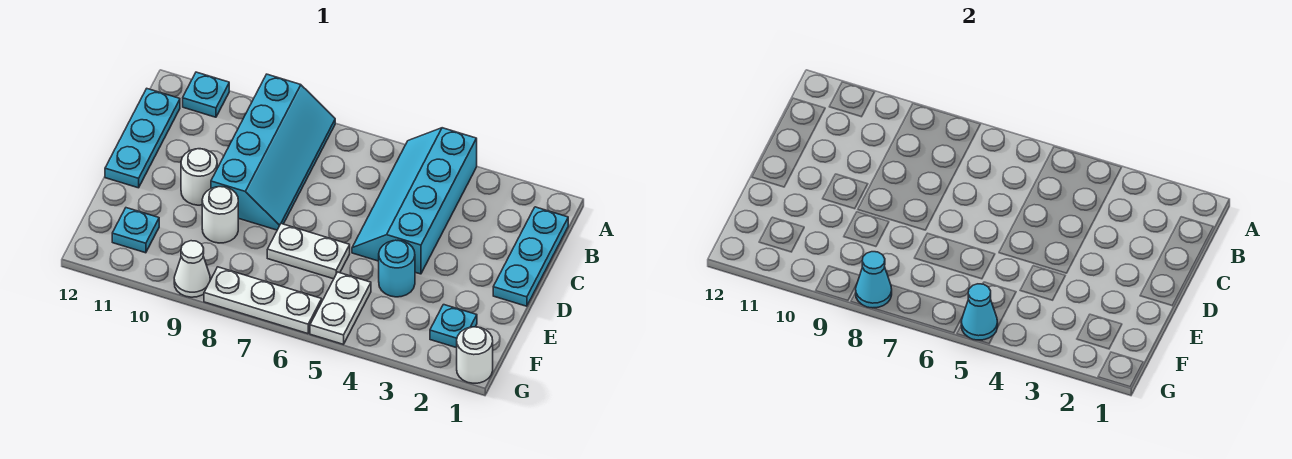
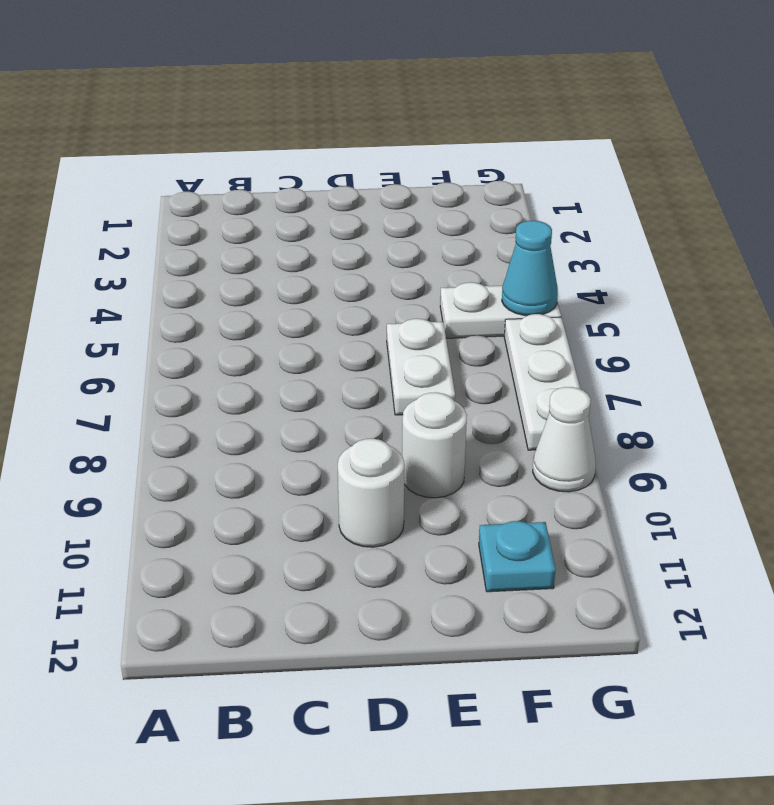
none -> cyan slope A4:D5 level 1 top 4
none -> cyan slope A8:D9 level 1 top 9
none -> cyan plate A11 level 1

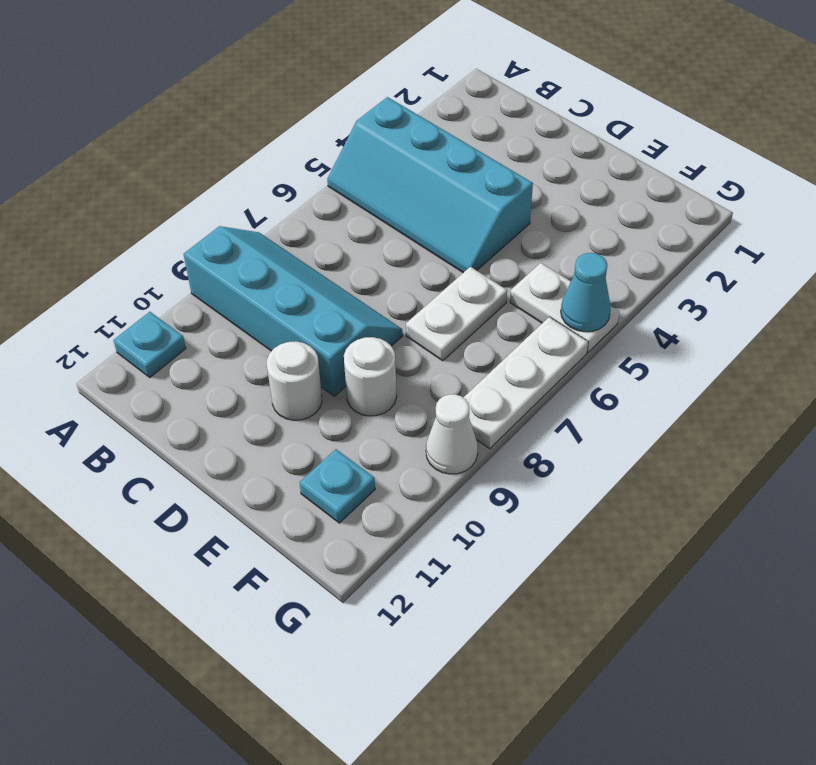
none -> cyan plate B1:D1 level 1
none -> cyan plate B12:D12 level 1
none -> cyan round brick E4 level 1

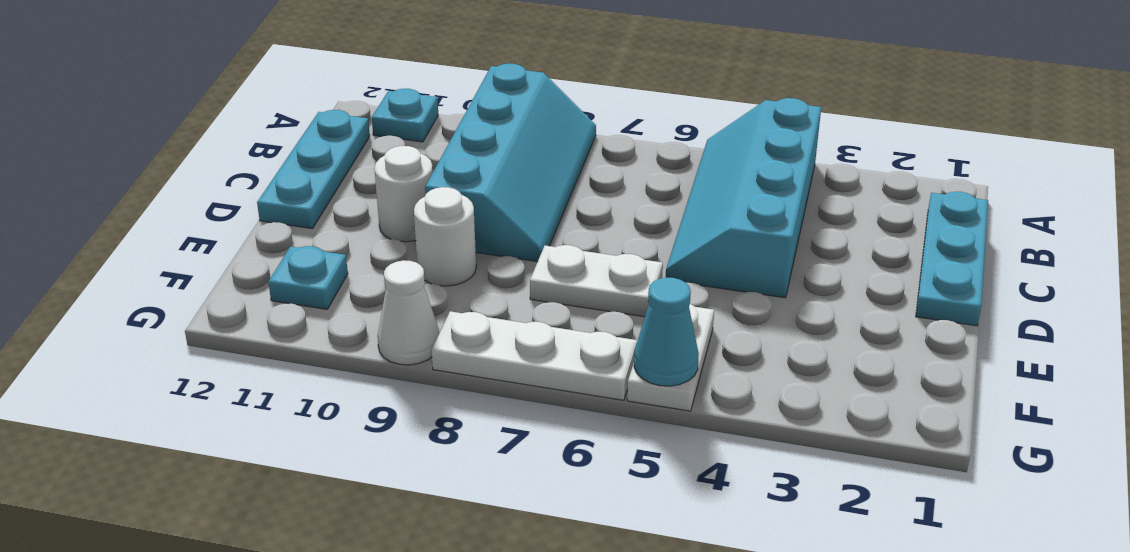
none -> cyan round brick E4 level 1
none -> cyan plate F2 level 1
none -> white round brick G1 level 1

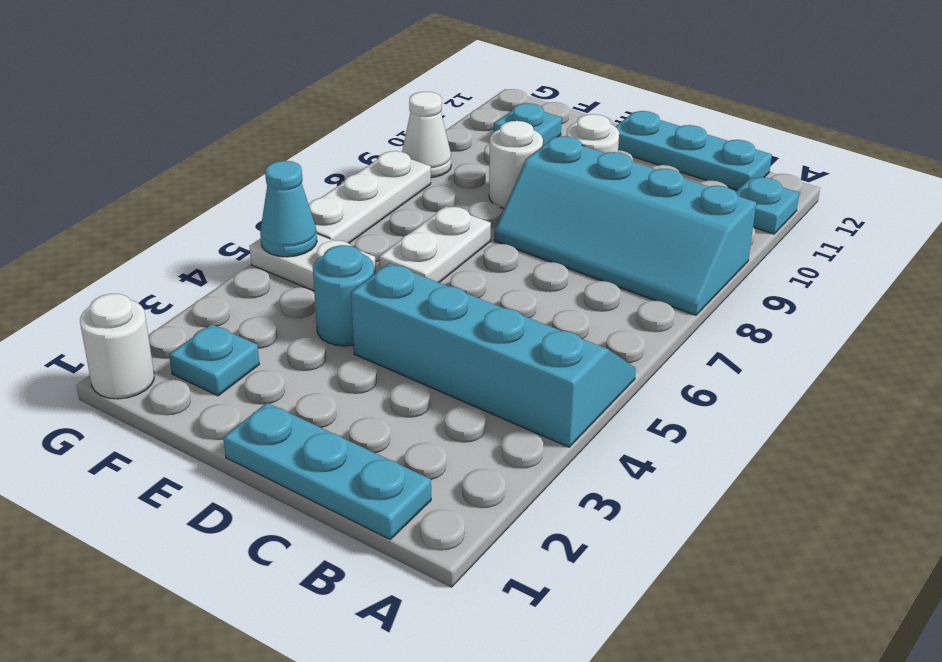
none -> cyan cone G8 level 2

